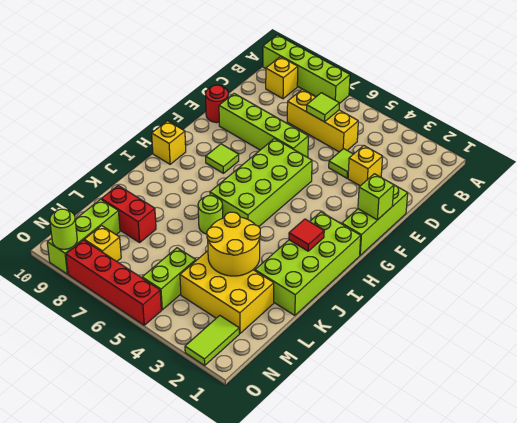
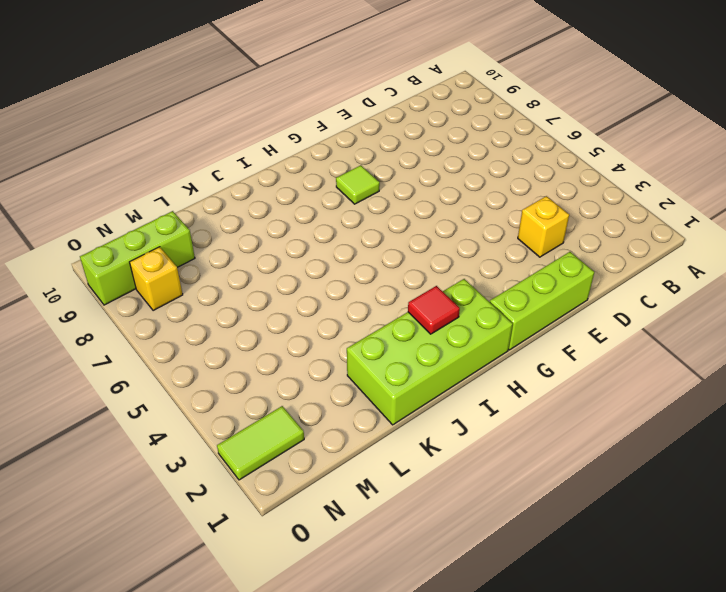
none -> lime brick A7:A10 level 1
none -> yellow brick B9 level 1
none -> yellow brick C5:C7 level 1

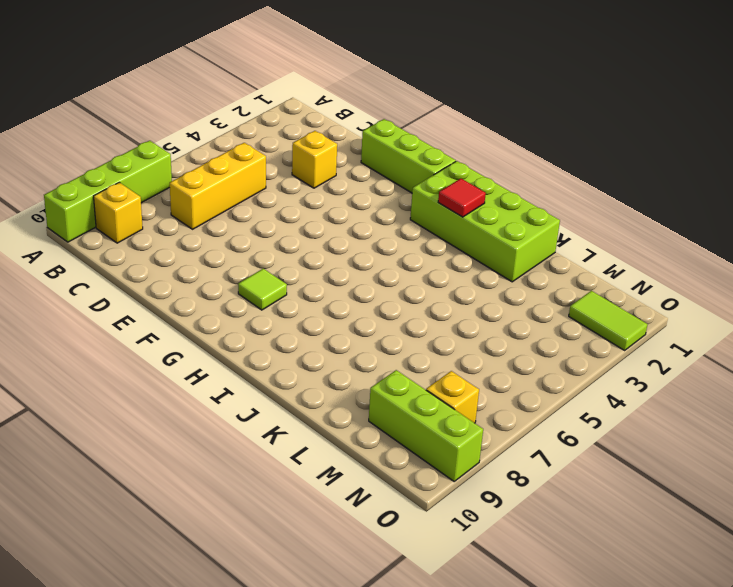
none -> lime tile D4 level 1
none -> lime brick E6:E9 level 1
none -> red round brick E10 level 1

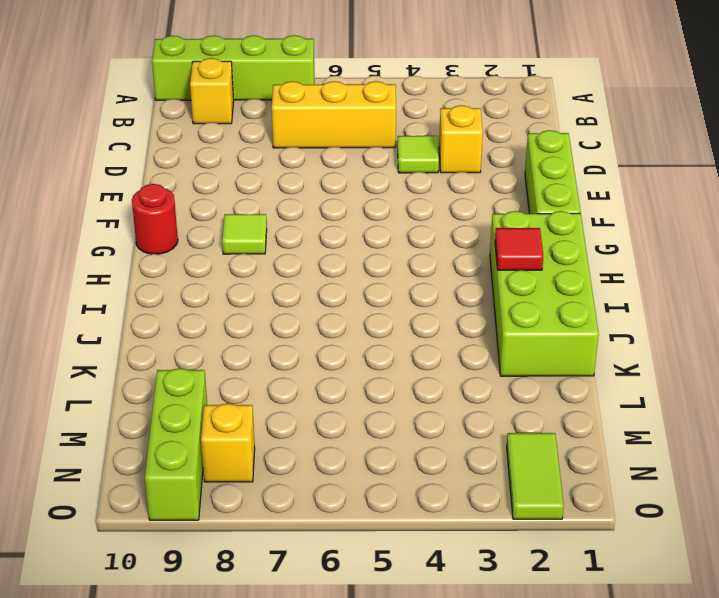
red round brick G10 level 1 -> red round brick E10 level 1
none -> lime brick E6:E9 level 1
none -> lime brick F5:I6 level 1
none -> yellow brick H10 level 1

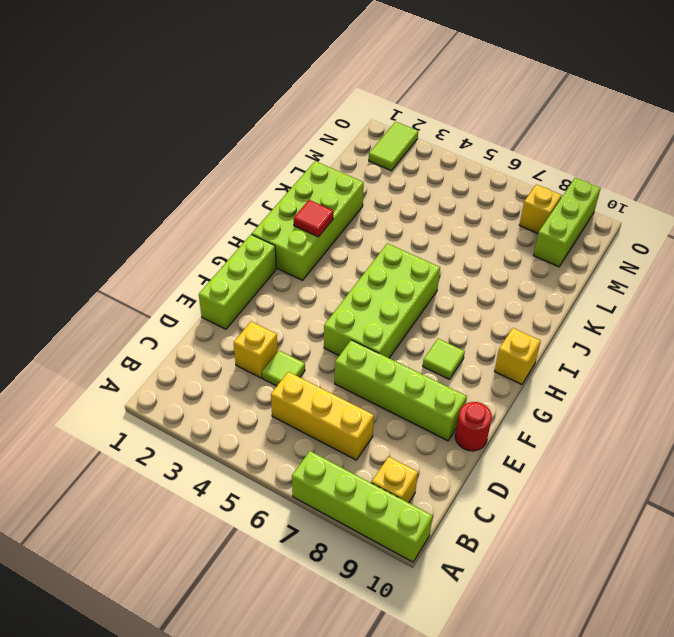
none -> lime round brick J6 level 1
none -> yellow brick L2:M4 level 1
none -> red brick L8:L9 level 1

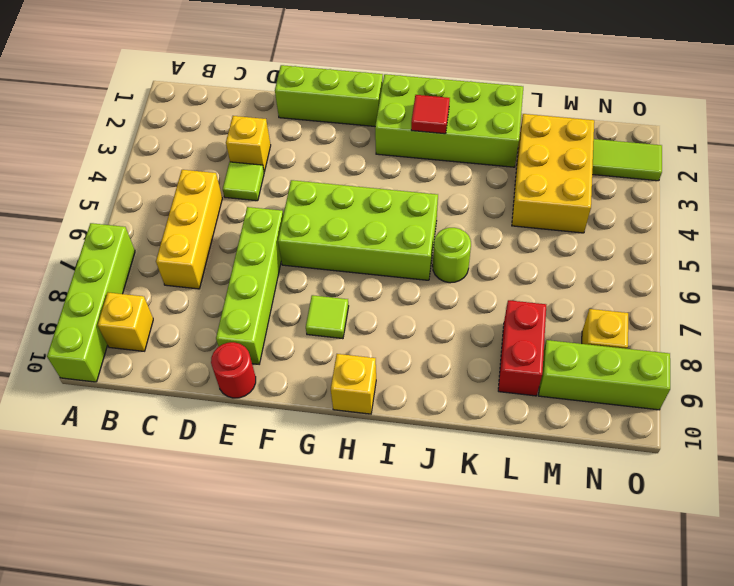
none -> lime brick M5:N5 level 1
none -> red brick O5:O8 level 1
none -> lime tile C6 level 2

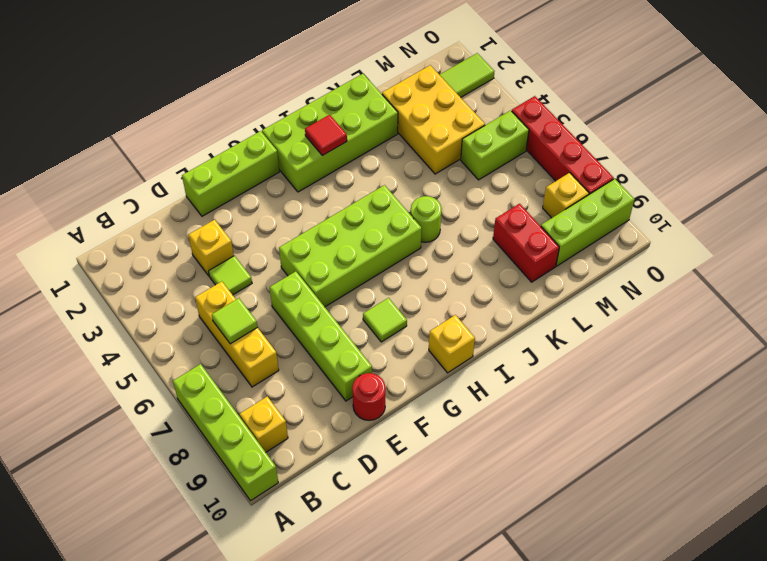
none -> lime brick F1 level 2
none -> yellow round brick K3:L4 level 2
none -> lime round brick O9 level 2

